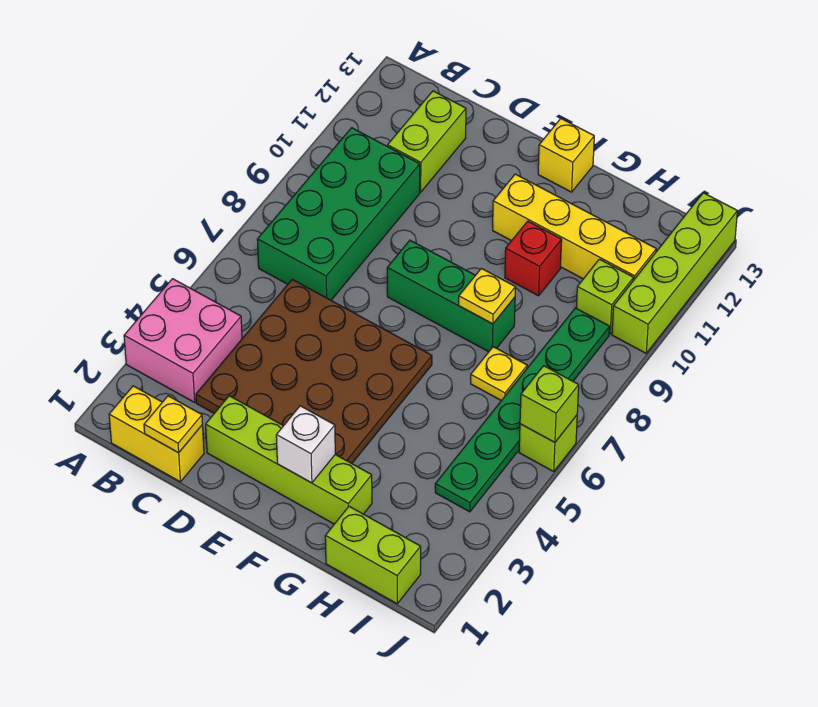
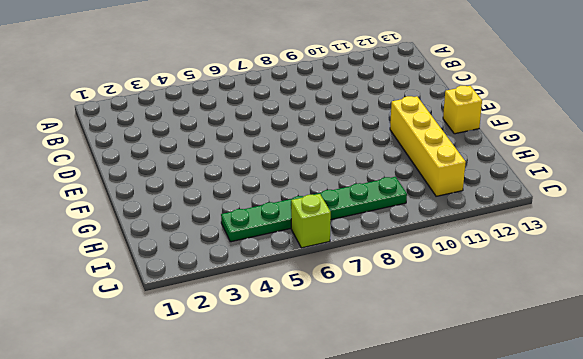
none -> pink brick A3:B4 level 1
none -> yellow brick B1:C1 level 1
none -> green brick B7:C10 level 1

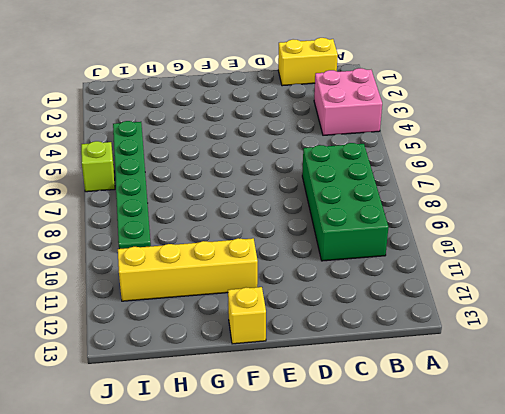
none -> brown plate C3:F6 level 1
none -> lime brick C11:C12 level 1
none -> lime brick D2:G2 level 1

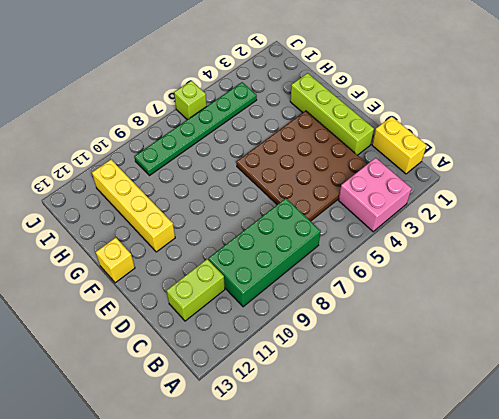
none -> green brick E8:G8 level 1
none -> red brick G10 level 1
none -> lime brick H1:I1 level 1

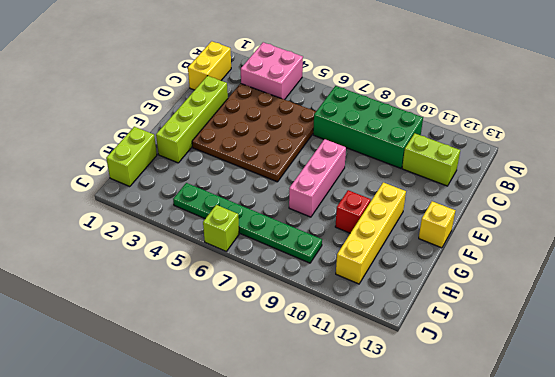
pink brick E8:G8 level 1 -> green brick E8:G8 level 1
none -> yellow plate H7 level 1
none -> lime brick I10 level 1
none -> lime brick J10:J13 level 1

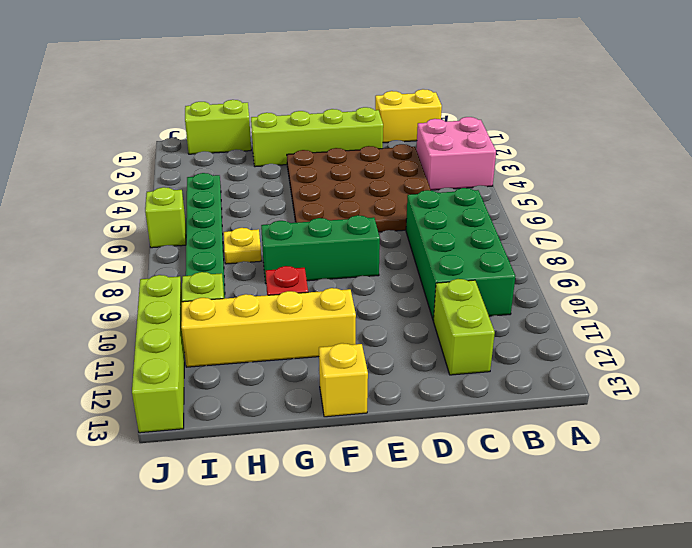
none -> yellow plate C1 level 2
none -> white brick F2 level 2
none -> yellow plate G8 level 2

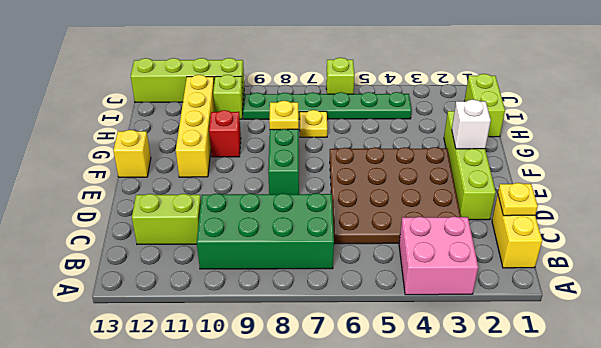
none -> lime brick J6 level 2

